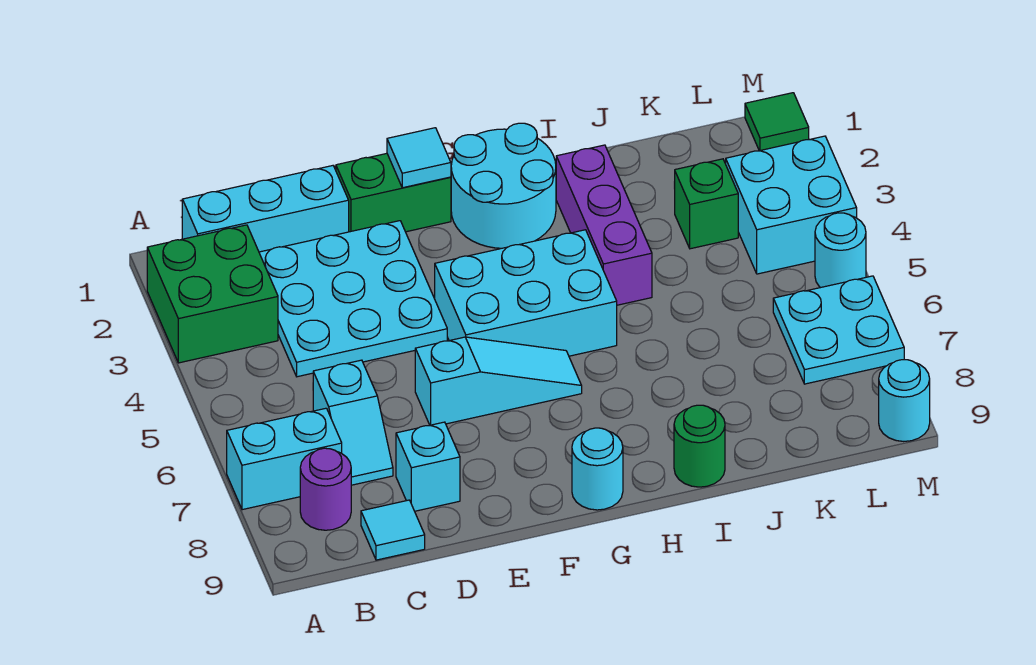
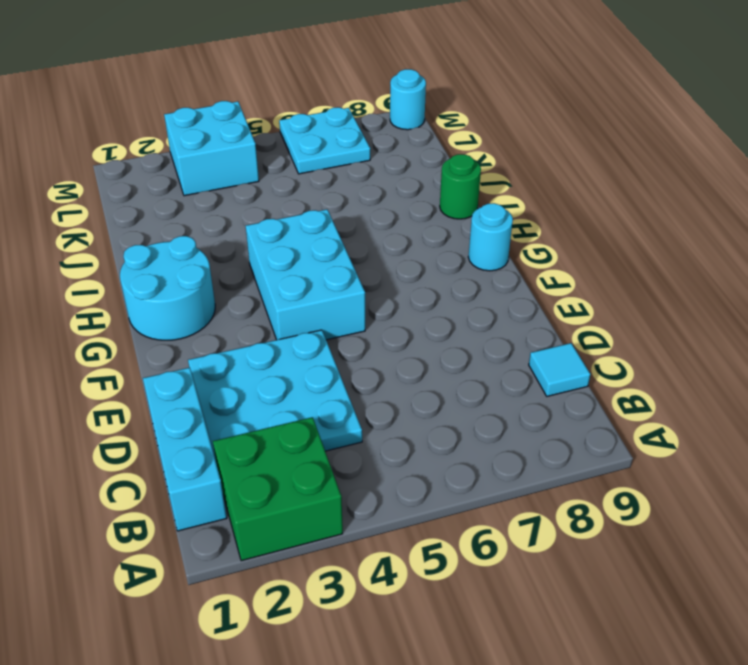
none -> cyan brick A7:B7 level 1
none -> purple round brick B8 level 1
none -> cyan slope C6:C7 level 1 top 6

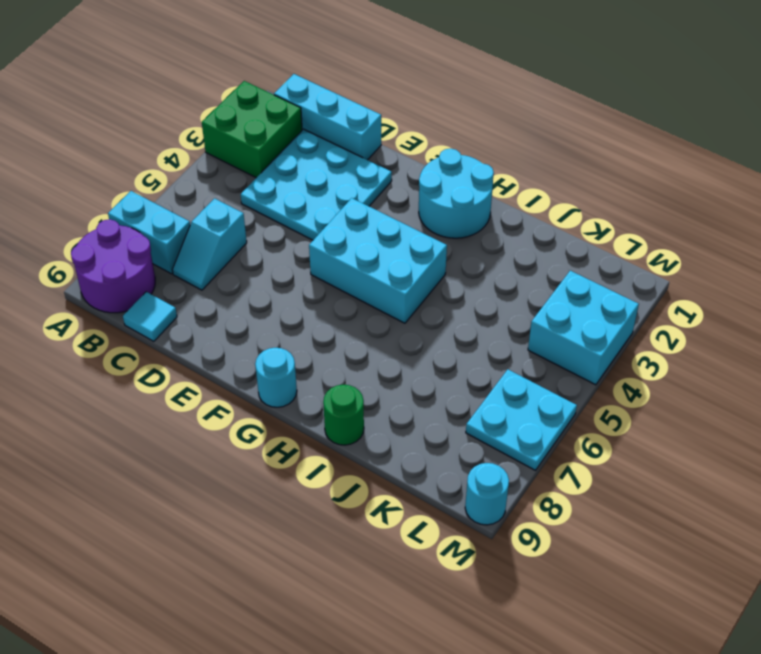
purple round brick A8:B9 level 1 -> purple round brick B8 level 1
none -> cyan brick D8 level 1
none -> green brick E1:F1 level 1
none -> cyan slope E6:G6 level 1 top E

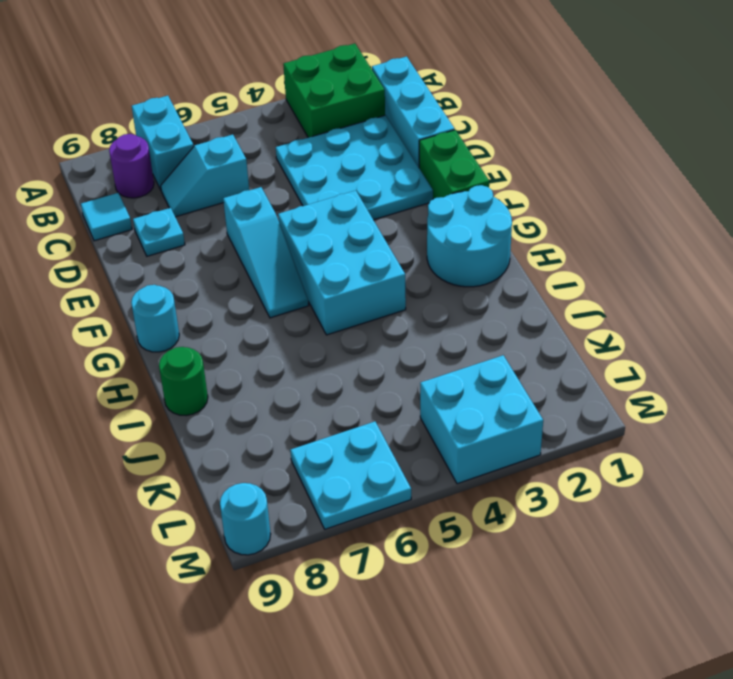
cyan plate D8 level 1 -> cyan brick D8 level 1
none -> purple brick I2:I4 level 1
none -> green brick K3 level 1
none -> green tile M1 level 1

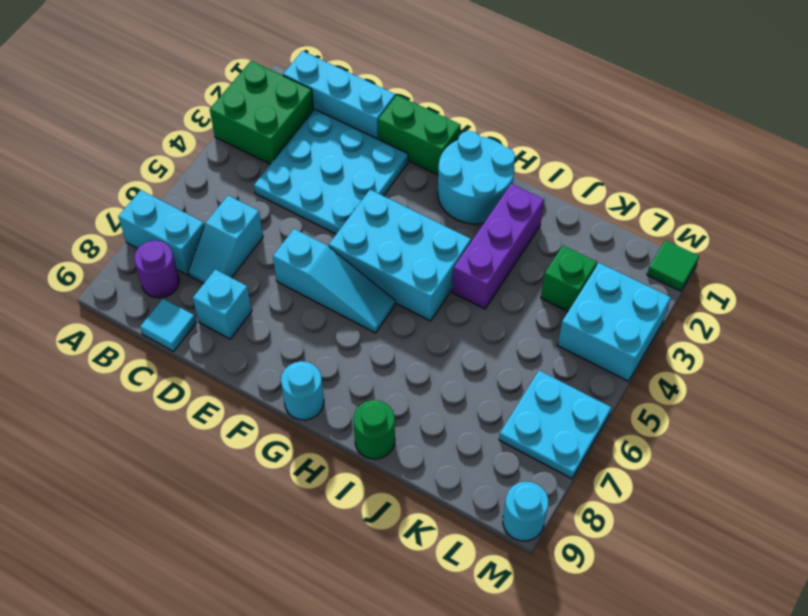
none -> cyan round brick M5 level 1
none -> cyan tile F1 level 2

